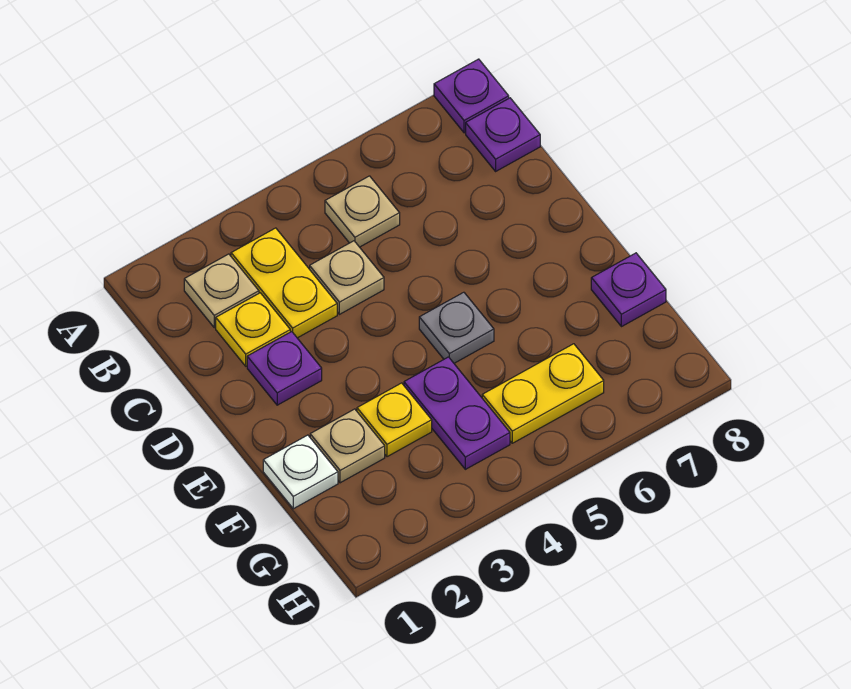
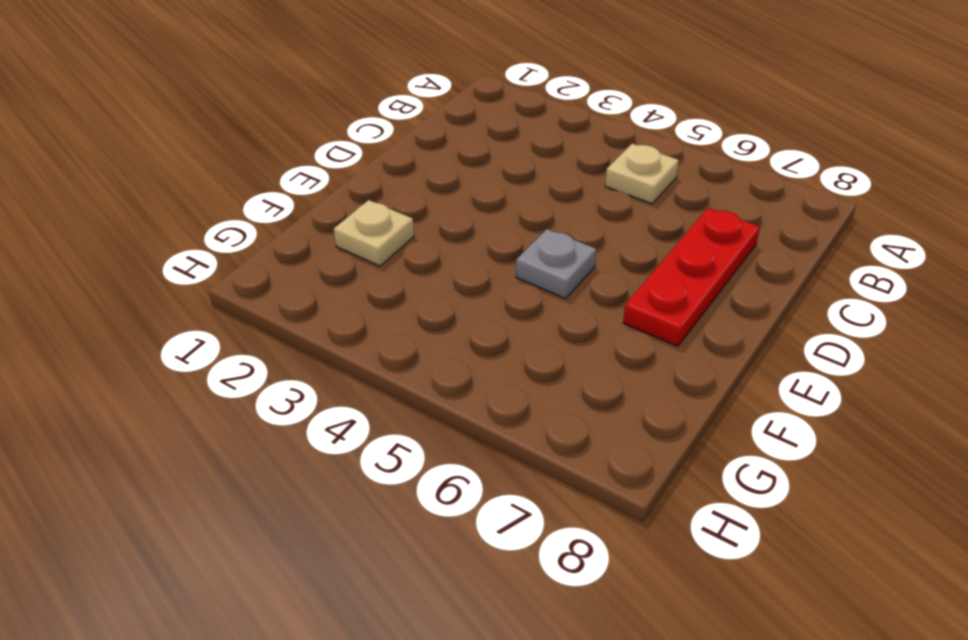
red plate C7:E7 level 1 -> none
none -> purple plate A8 level 1
none -> tan plate B2 level 1
none -> yellow plate B3:C3 level 1

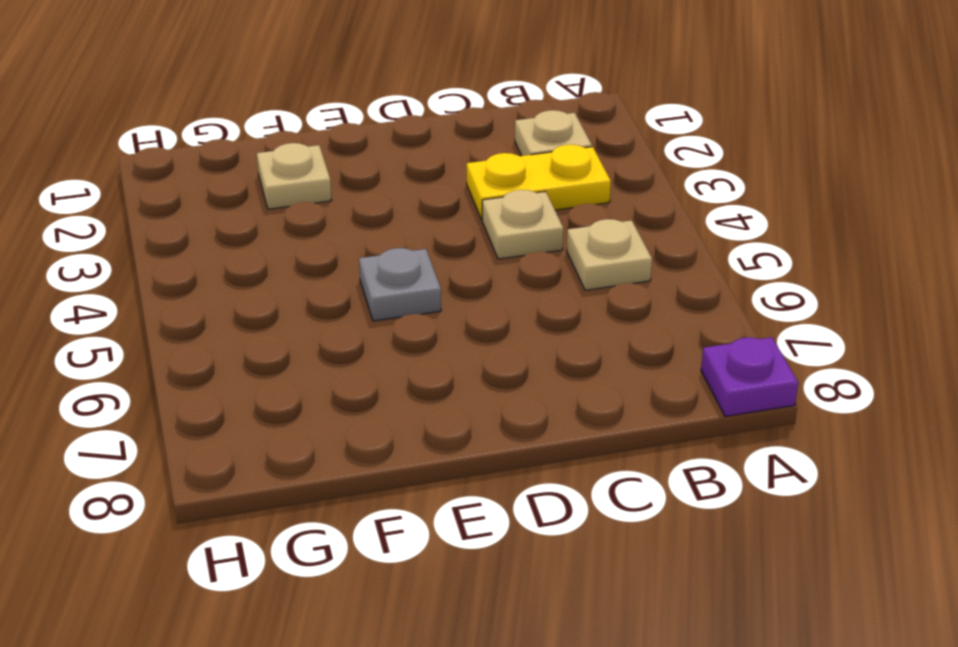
none -> purple plate B8 level 1
none -> yellow plate C2 level 1
none -> purple plate D2 level 1

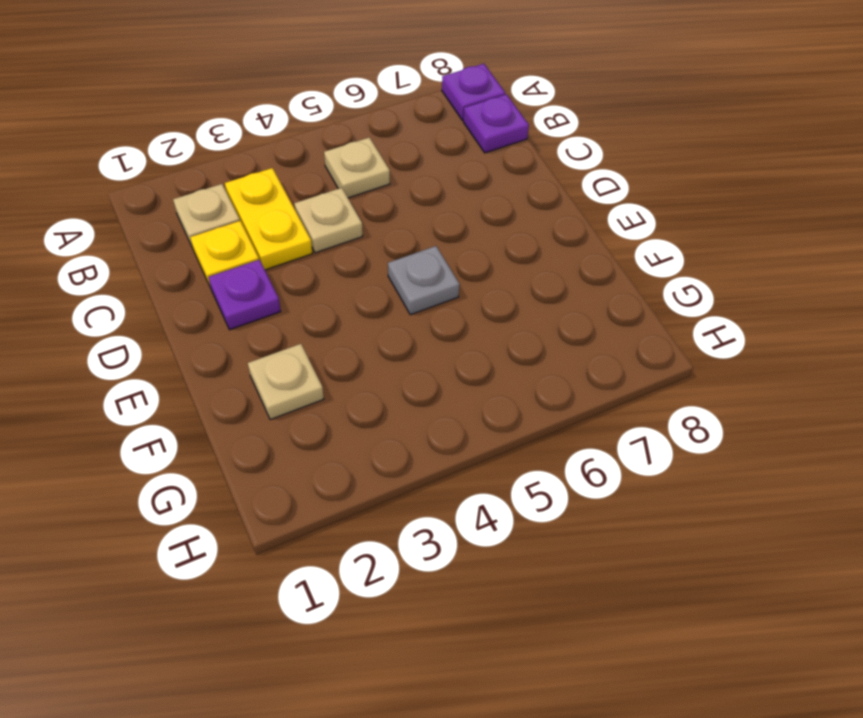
none -> white plate F1 level 1
none -> yellow plate F3 level 1
none -> purple plate F4:G4 level 1

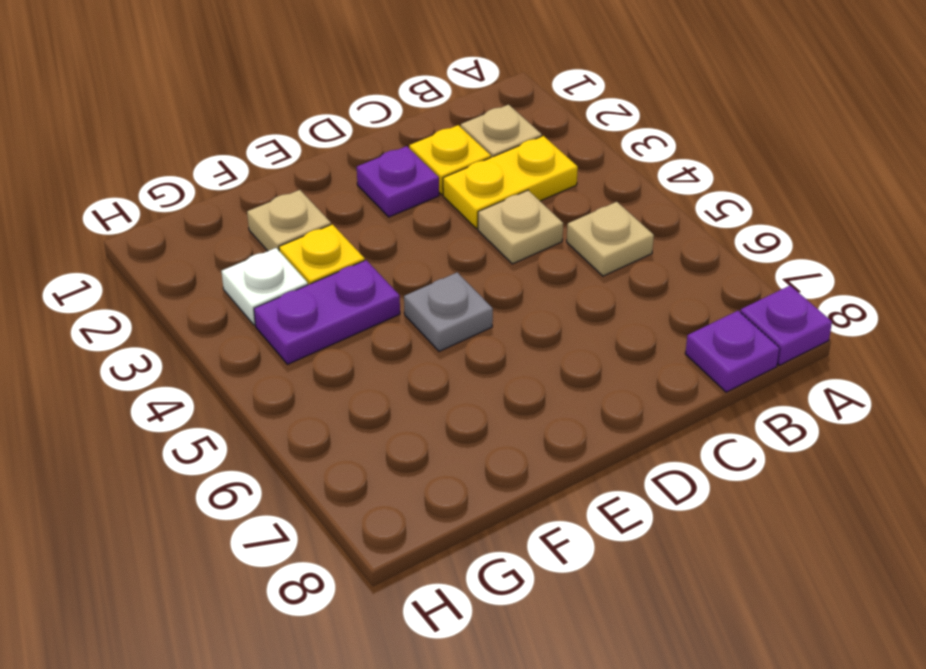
white plate G3 level 1 -> white plate F1 level 1
none -> purple plate F8 level 1
none -> yellow plate G5:G6 level 1

